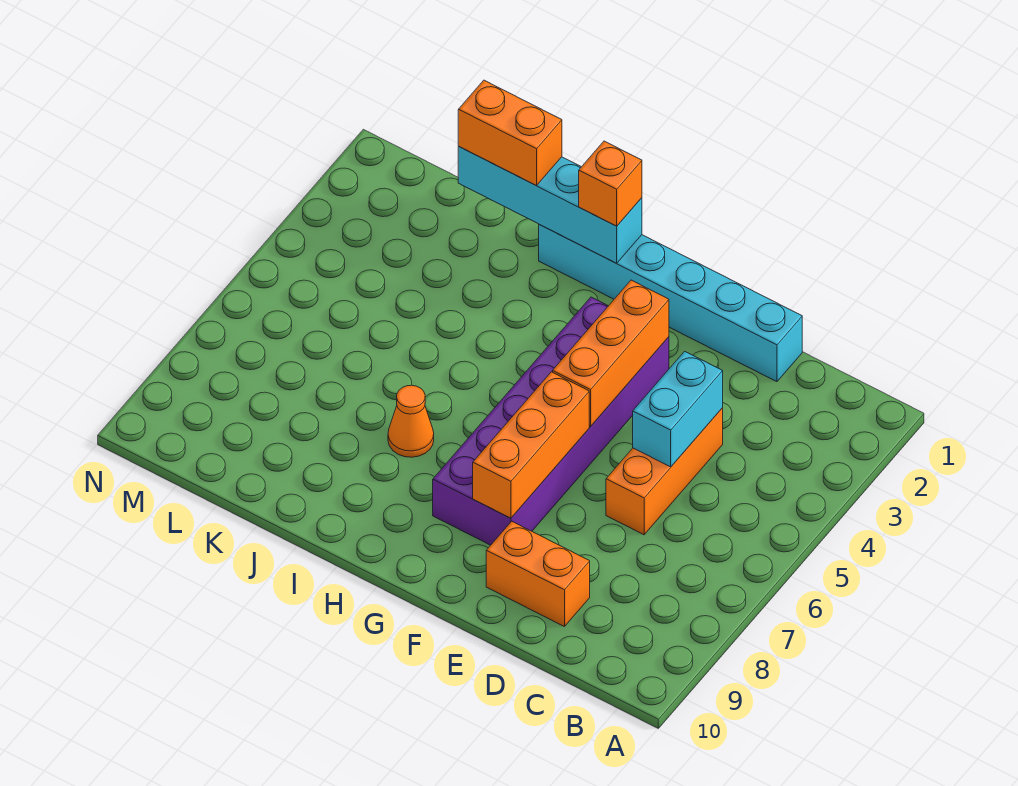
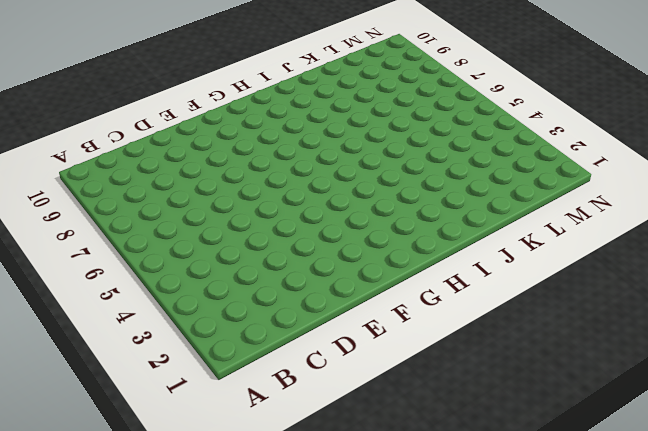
none -> cyan brick D1:I1 level 1
none -> orange brick D4:D6 level 1

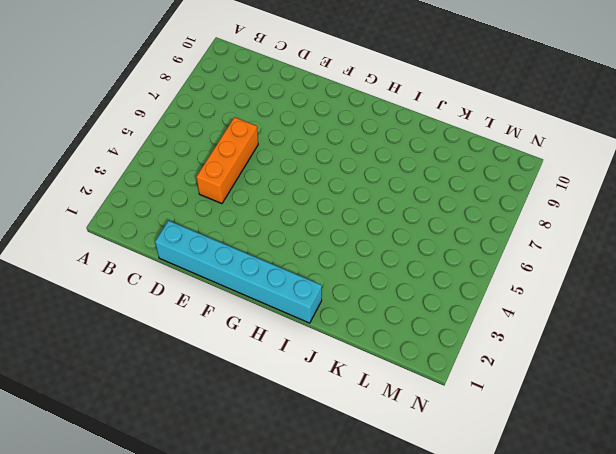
none -> orange brick D9:E9 level 1
none -> purple brick F3:G8 level 1

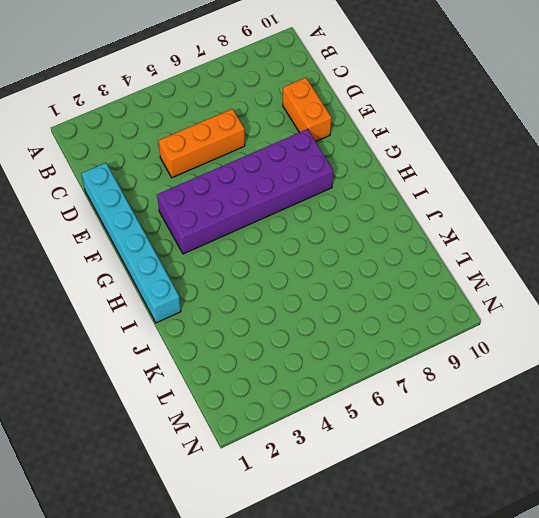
none -> orange cone I7 level 1
none -> cyan brick D4:D5 level 2

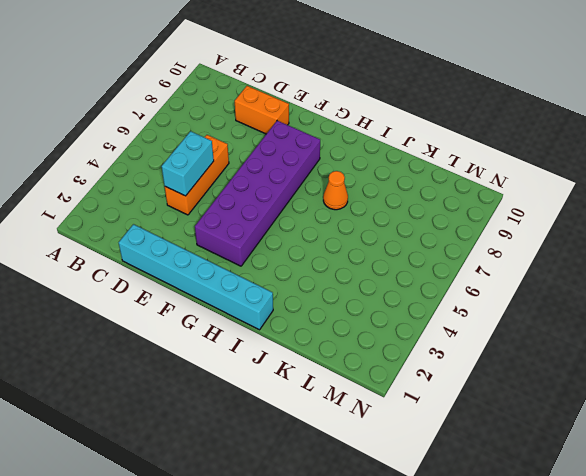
none -> orange brick F3:F5 level 2
none -> orange brick F6:F8 level 2

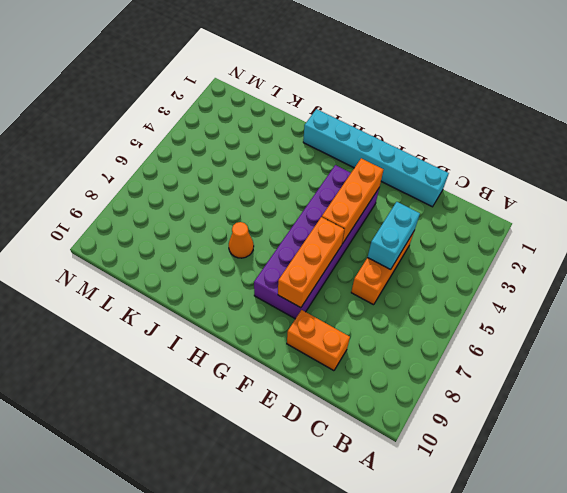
none -> cyan brick H1:K1 level 2
none -> orange brick H1 level 3

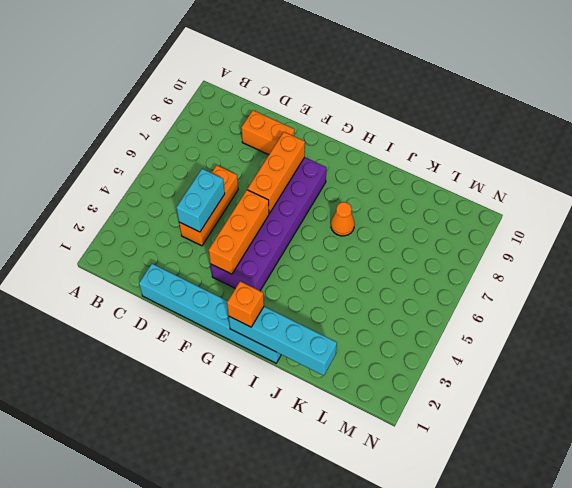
none -> orange brick J1:K1 level 3

